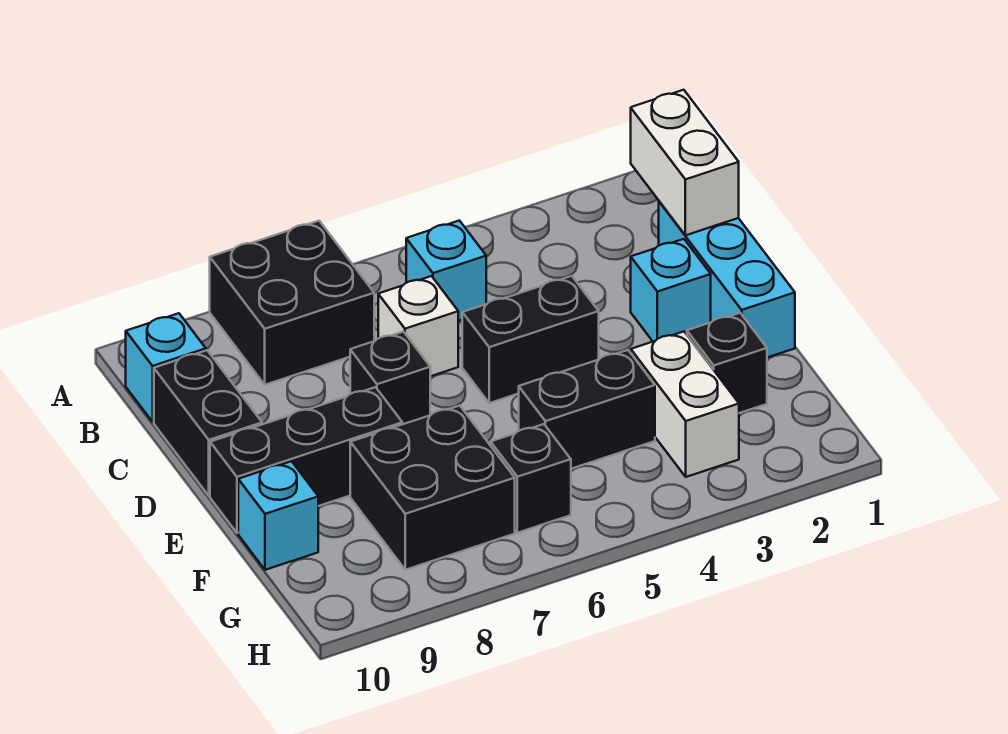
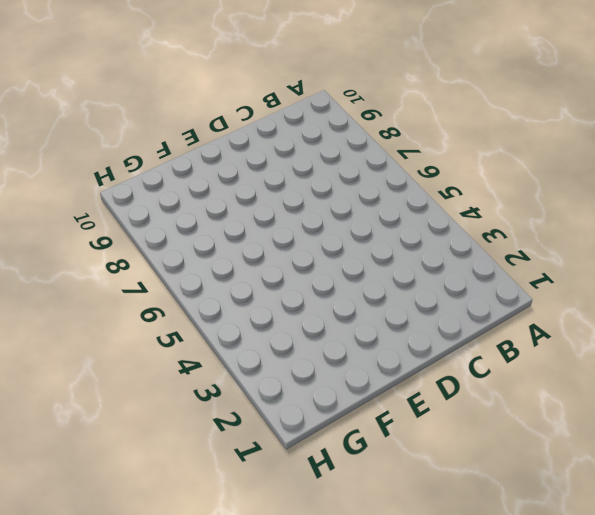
none -> black brick A7:B8 level 1
none -> cyan brick B5 level 1
none -> cyan brick B10 level 1

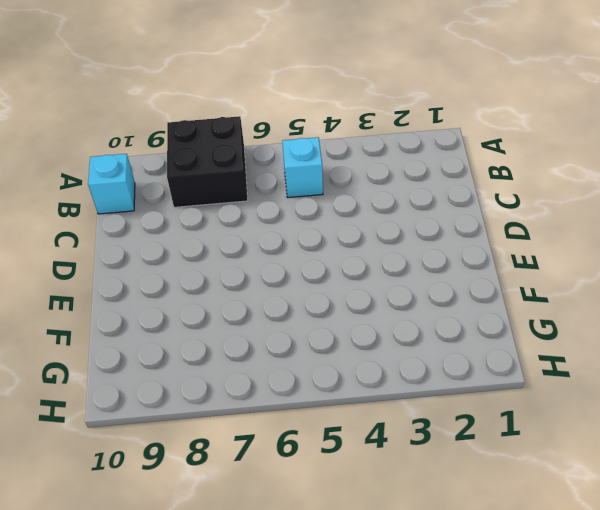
none -> cyan brick C1:E1 level 1
none -> white brick C6 level 1
none -> black brick C10:D10 level 1

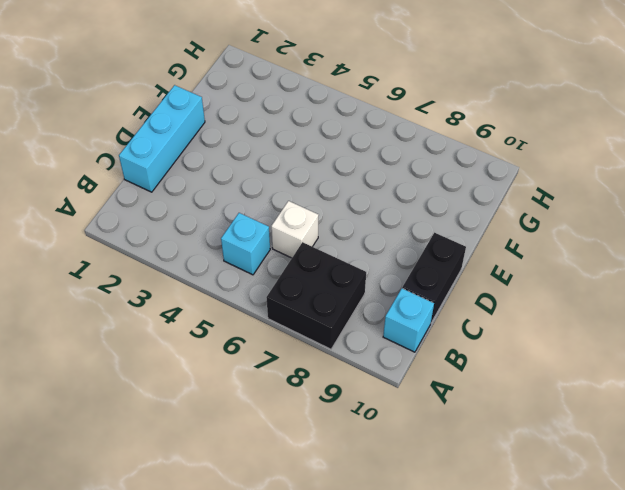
none -> cyan brick D2 level 1
none -> black brick D4:D5 level 1
none -> black brick D7 level 1

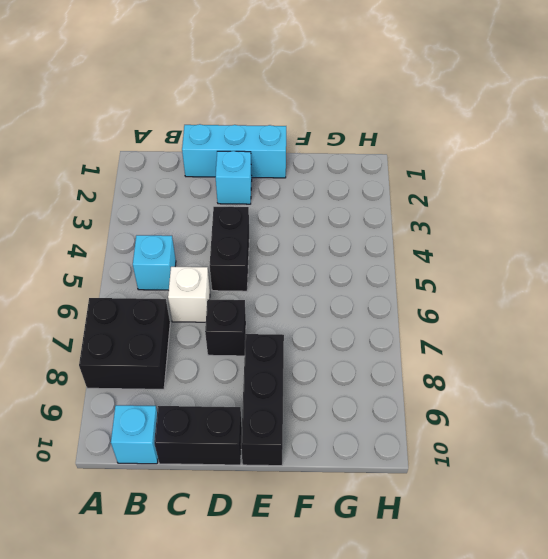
none -> black brick F2 level 1
none -> white brick F3:G3 level 1
none -> black brick F4:F5 level 1

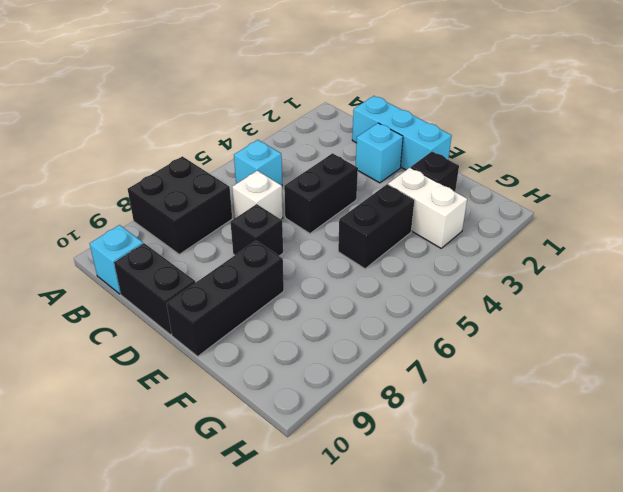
none -> black brick F7:G8 level 1
none -> cyan brick F10 level 1
none -> black brick G6 level 1

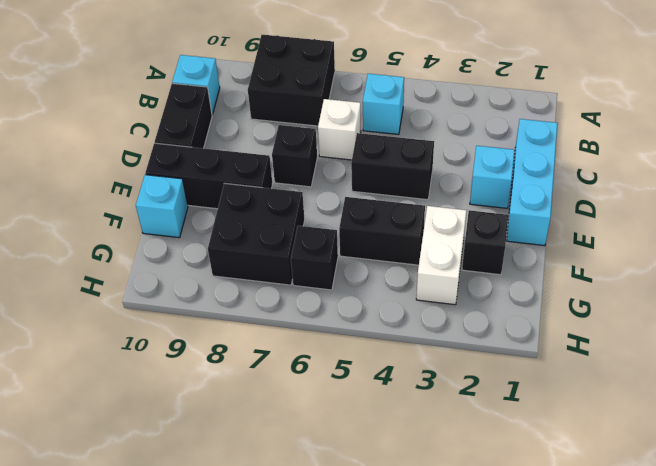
none -> white brick B1:C1 level 2

